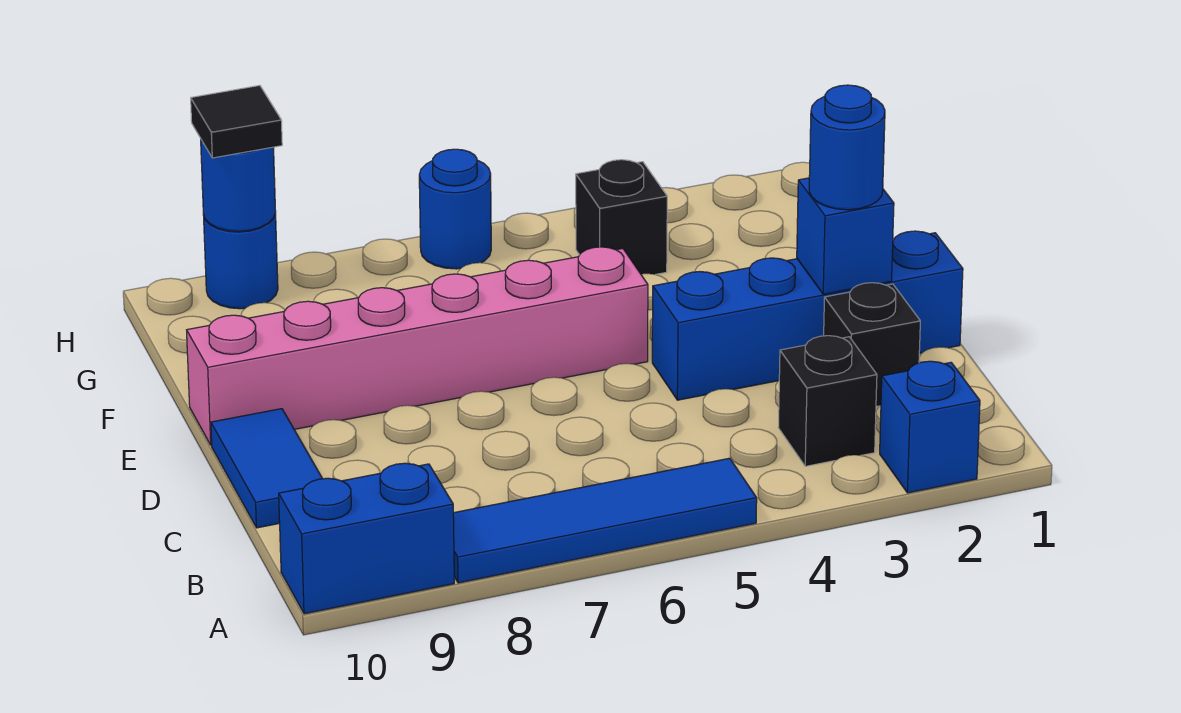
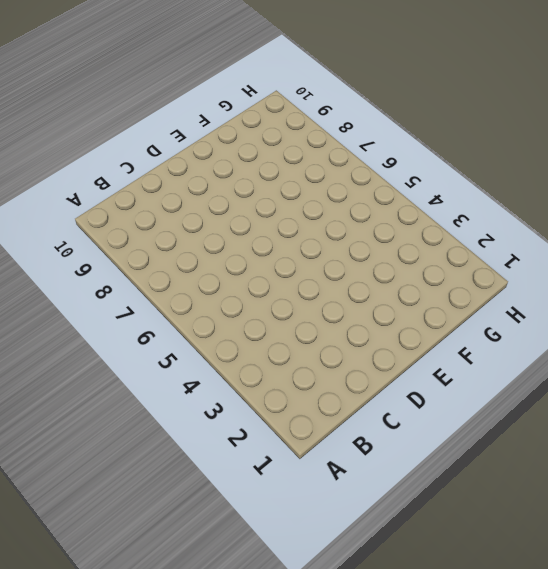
none -> blue brick A2 level 1
none -> blue tile A5:A8 level 1
none -> blue brick A9:A10 level 1

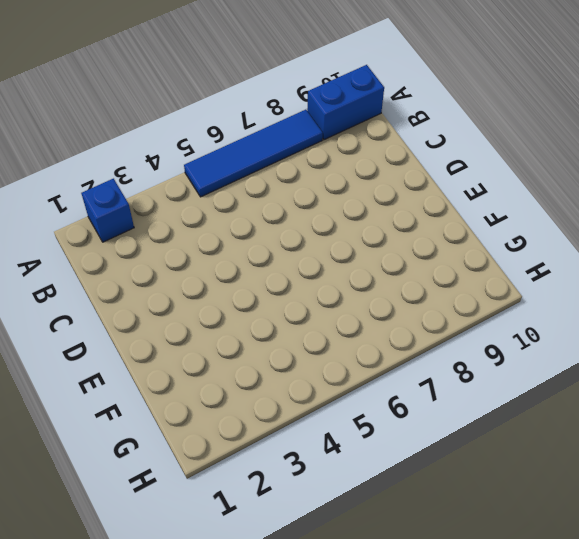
none -> black brick B3 level 1
none -> black brick C2 level 1
none -> blue tile C10:D10 level 1

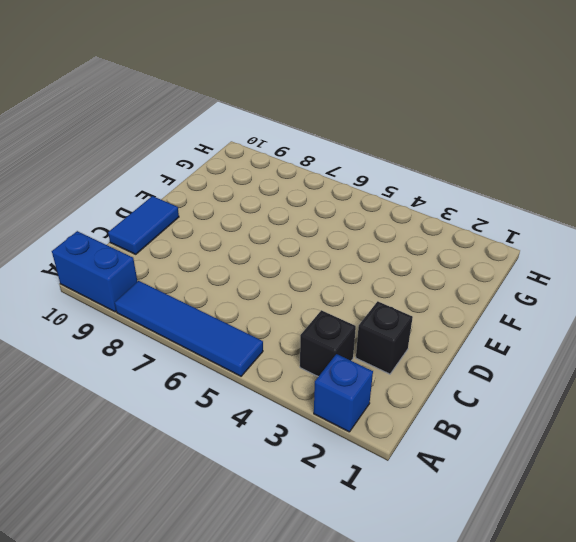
none -> blue brick D1:D4 level 1
none -> pink brick E5:E10 level 1
none -> black brick G4 level 1

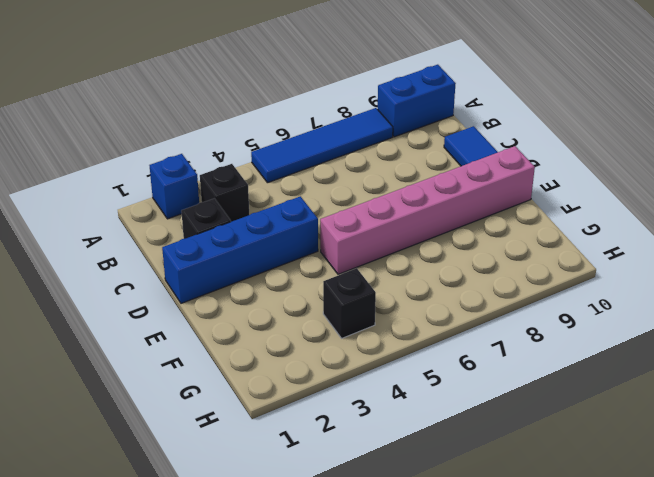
none -> blue round brick H6 level 1
none -> blue round brick H9 level 1
none -> blue brick D2 level 2

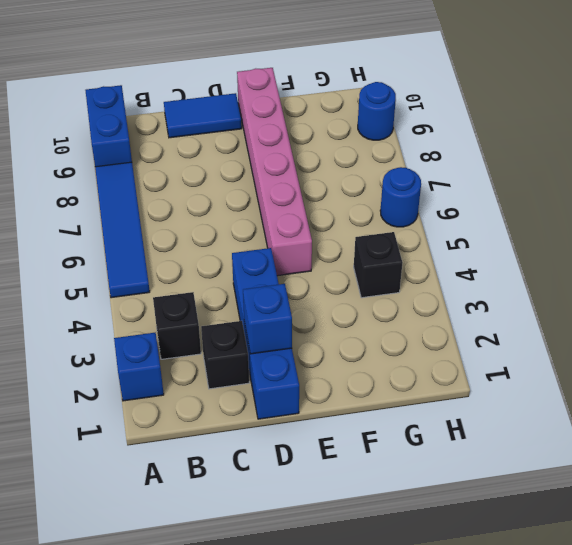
none -> blue round brick H9 level 2
none -> blue round brick D2 level 3
none -> black tile H9 level 3

